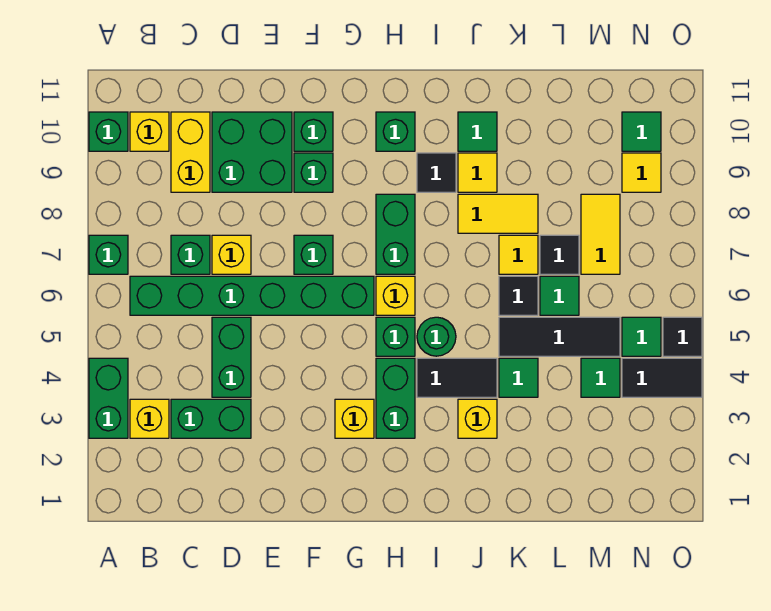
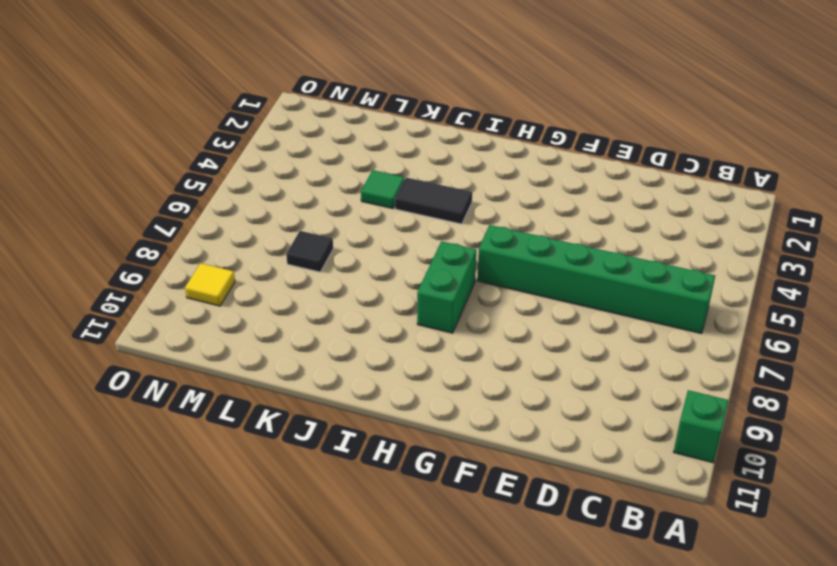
none -> green brick A3:A4 level 1
none -> green brick A7 level 1
none -> yellow brick B3 level 1
none -> yellow brick B10 level 1

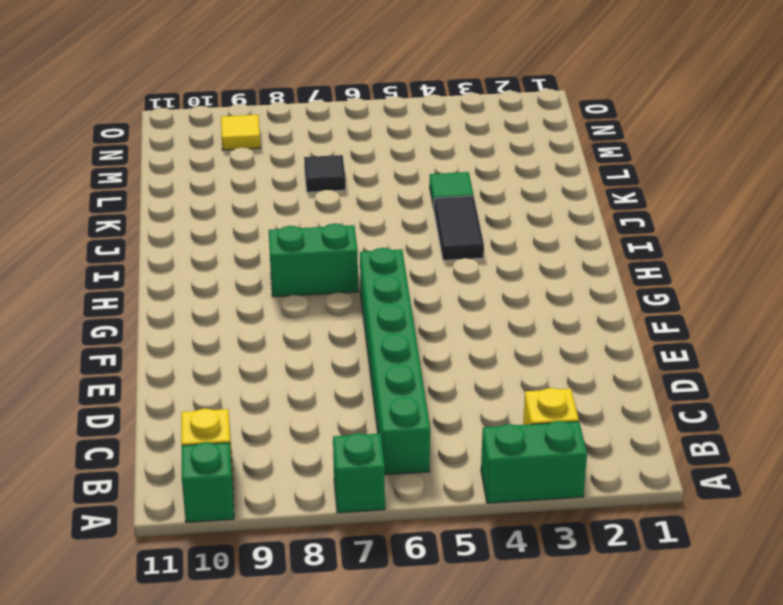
none -> green brick C3:D3 level 1
none -> green brick C7 level 1
none -> yellow brick C9:C10 level 1
none -> green brick D4:D5 level 1

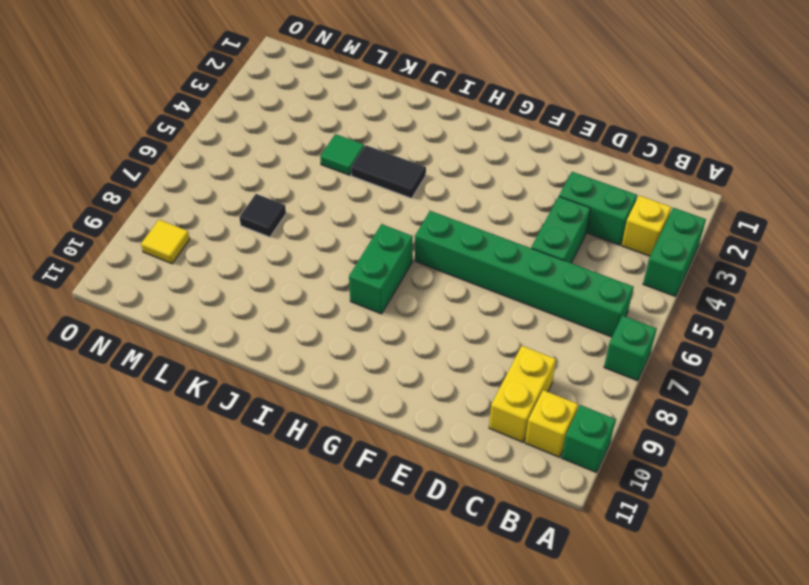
none -> green brick C7 level 1
none -> yellow brick D7 level 1
none -> green brick D9:E10 level 1
none -> green brick F7 level 1

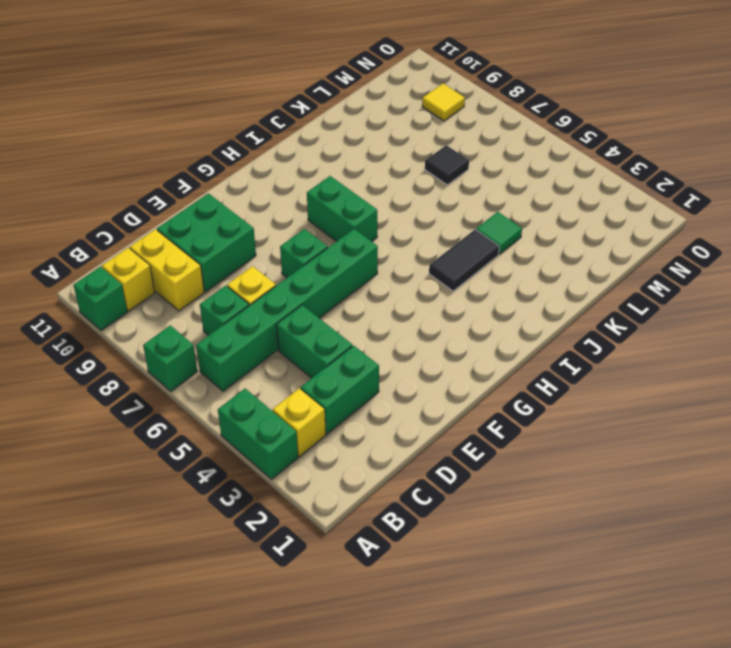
none -> green brick F9 level 1
none -> green brick F10 level 1
none -> yellow brick G3 level 1
none -> green brick H3:H4 level 1

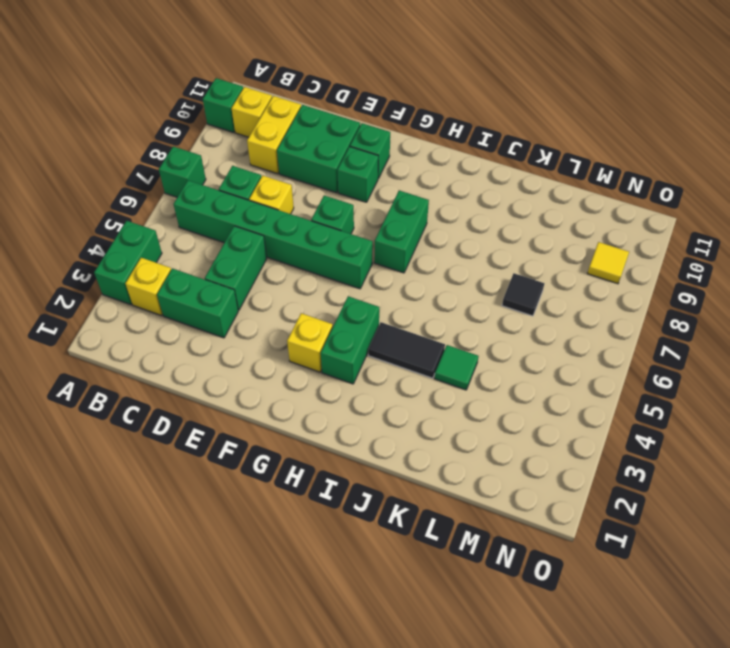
none -> green brick H5 level 1
none -> yellow brick H6 level 1
none -> green brick H10 level 1
none -> green round brick I5 level 1

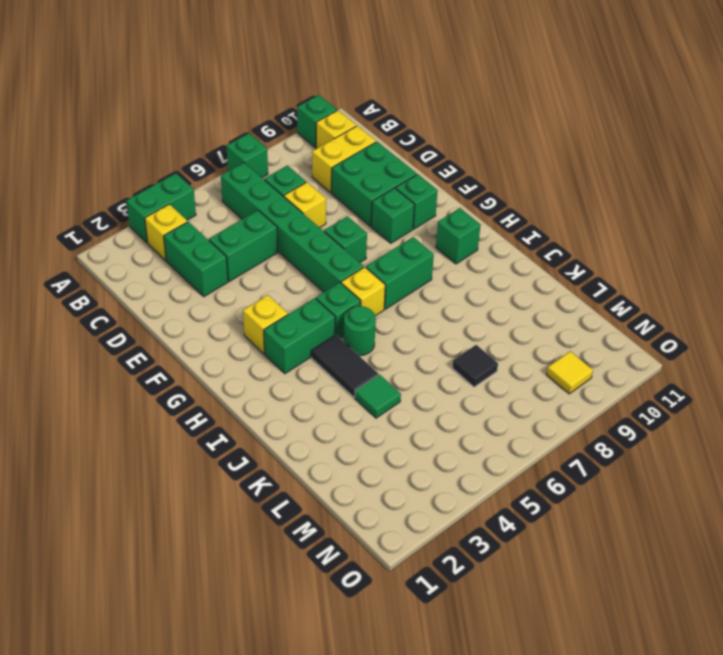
none -> black tile I9 level 1
none -> yellow brick J3 level 1
none -> yellow tile J8:K8 level 1
none -> yellow tile J9 level 1

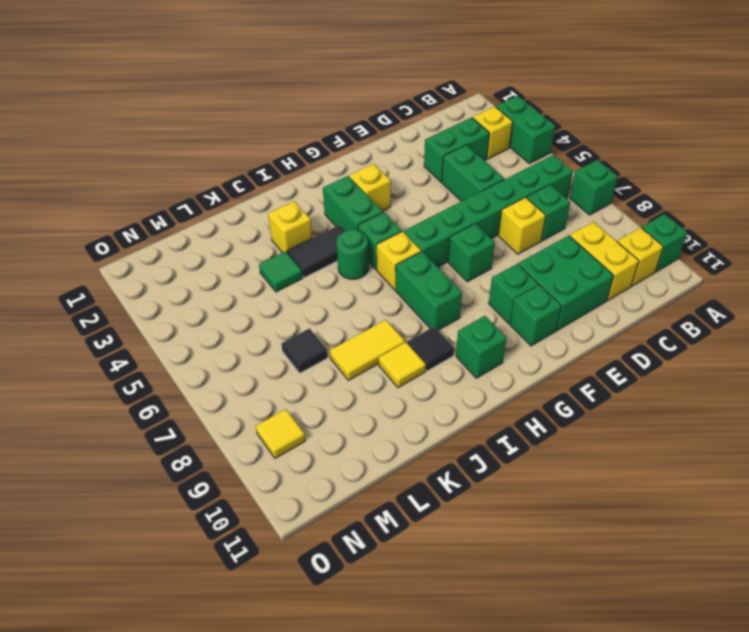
none -> green tile J10 level 1
none -> black tile K5:M5 level 1
none -> black tile K6 level 1
none -> yellow tile K7 level 1

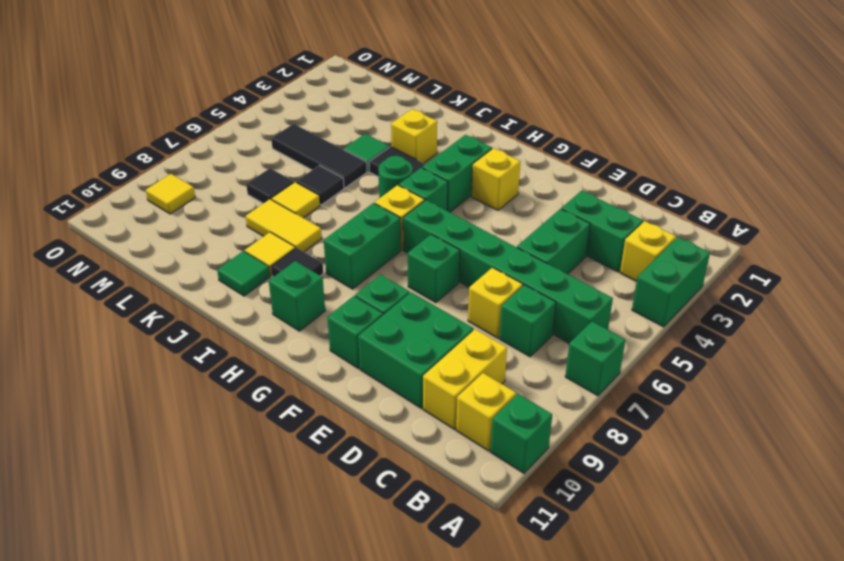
none -> green tile L6 level 1
none -> green tile M4 level 1
none -> yellow tile M7:M8 level 1
none -> black tile N4:O4 level 1

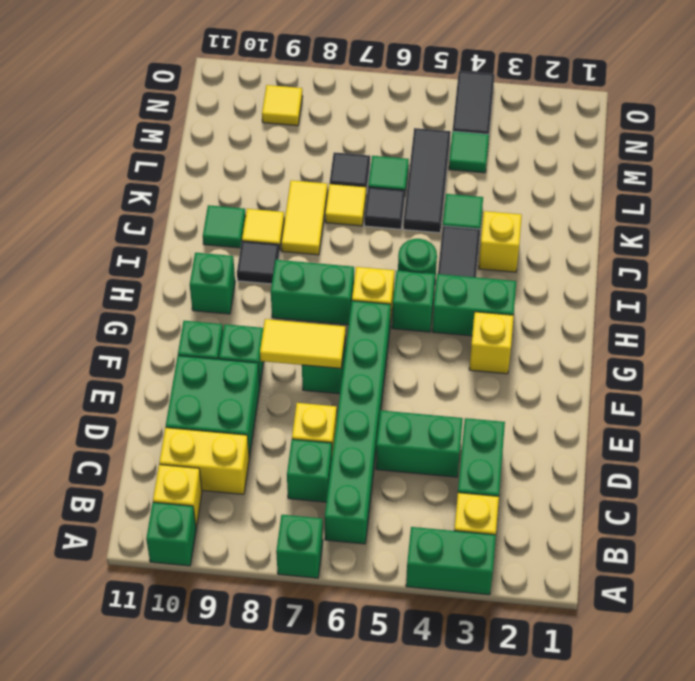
yellow tile F7:F8 level 2 -> yellow tile M7:M8 level 1
none -> green tile N5 level 1
none -> green tile N10 level 1
none -> black tile O5 level 1

